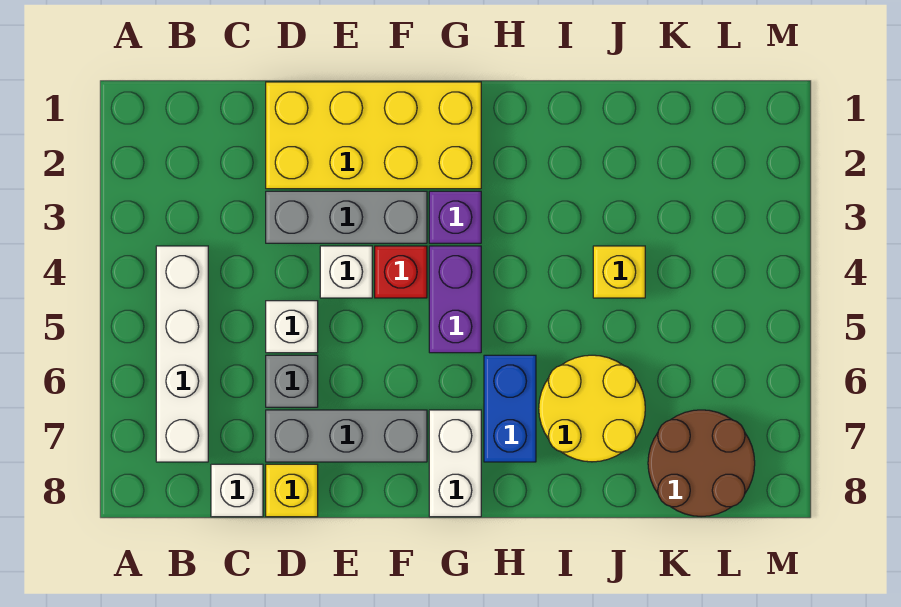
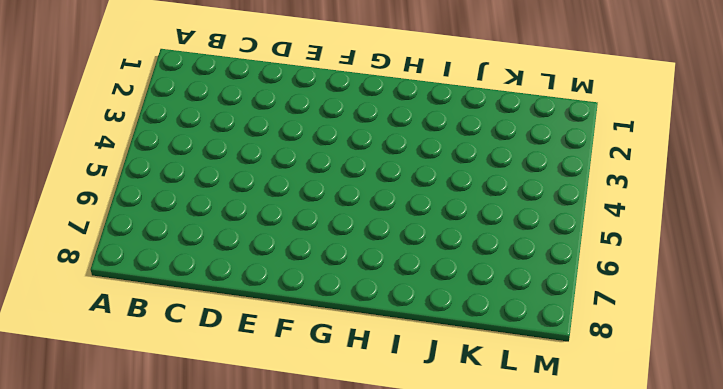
none -> white brick B4:B7 level 1
none -> white brick C8 level 1
none -> yellow brick D1:G2 level 1

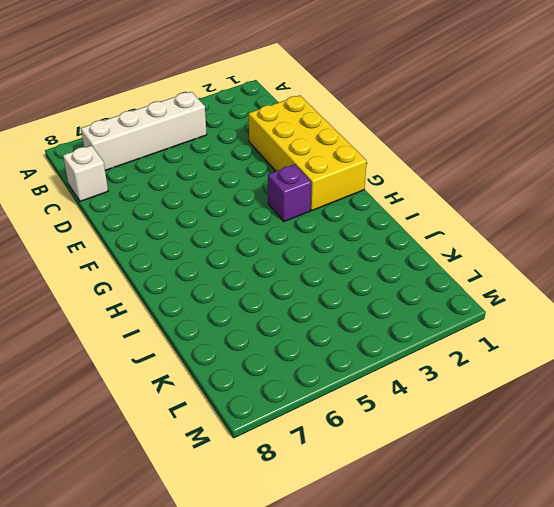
none -> grey brick D3:F3 level 1
none -> white brick D5 level 1
none -> grey brick D6 level 1

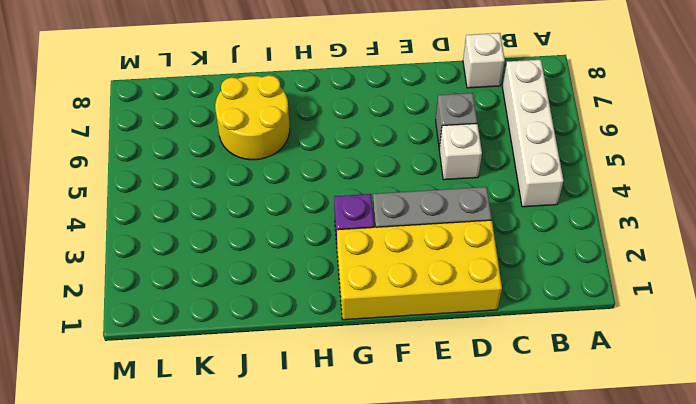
none -> grey brick D7:F7 level 1
none -> yellow brick D8 level 1
none -> white brick E4 level 1

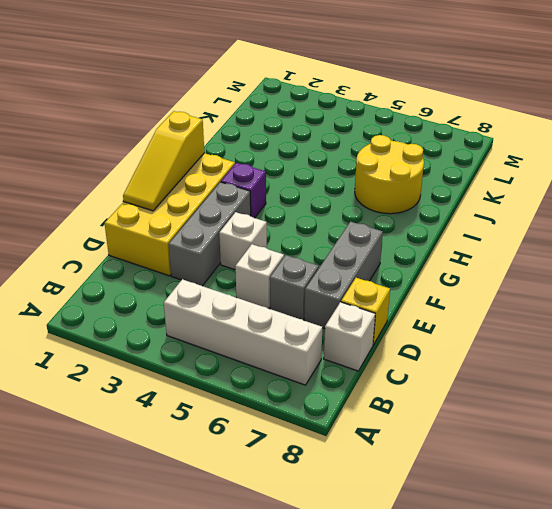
yellow slope E1:G1 level 2 top G -> none
none -> red brick F4 level 1
none -> purple brick G4:G5 level 1
none -> white brick G7:G8 level 1

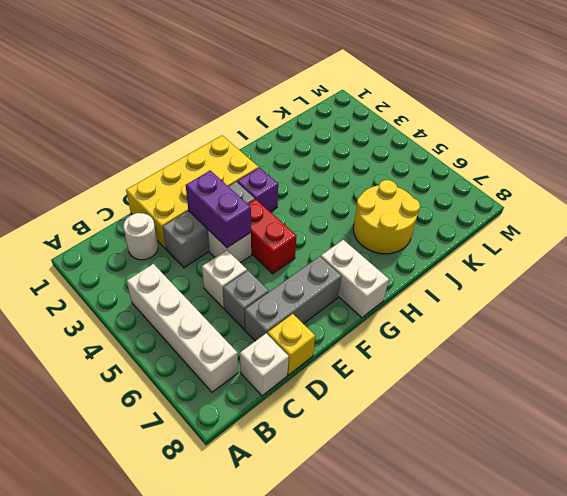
white round brick C2 level 1 -> none
purple brick E3:E4 level 2 -> purple brick G4:G5 level 1
red brick F4:F5 level 1 -> red brick F4 level 1
none -> blue brick H6:H7 level 1
none -> yellow brick J4 level 1
none -> brown round brick K7:L8 level 1

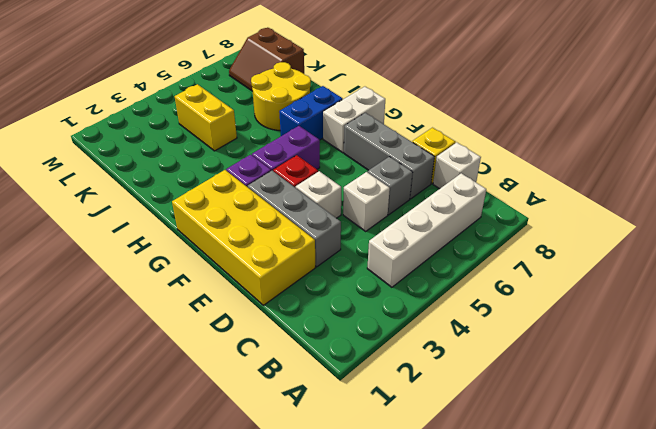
yellow brick J4:K4 level 1 -> yellow brick J4 level 1
brown slope K7:L8 level 1 top 8 -> brown round brick K7:L8 level 1

